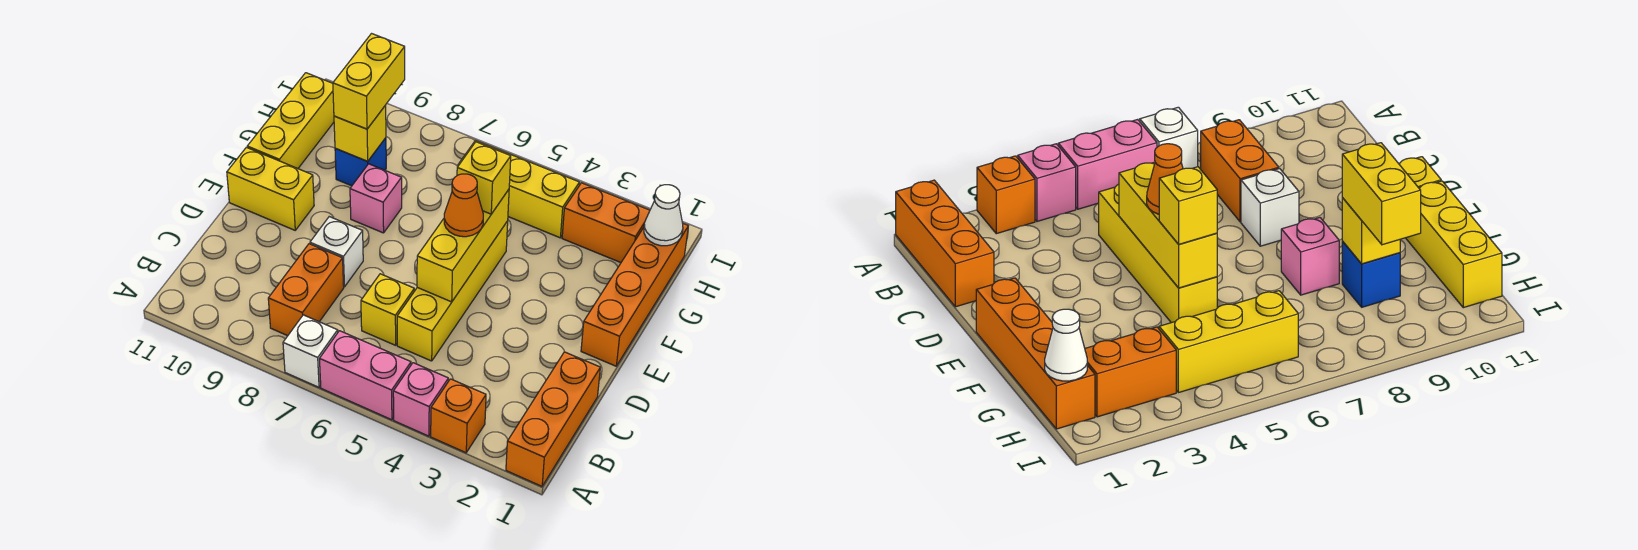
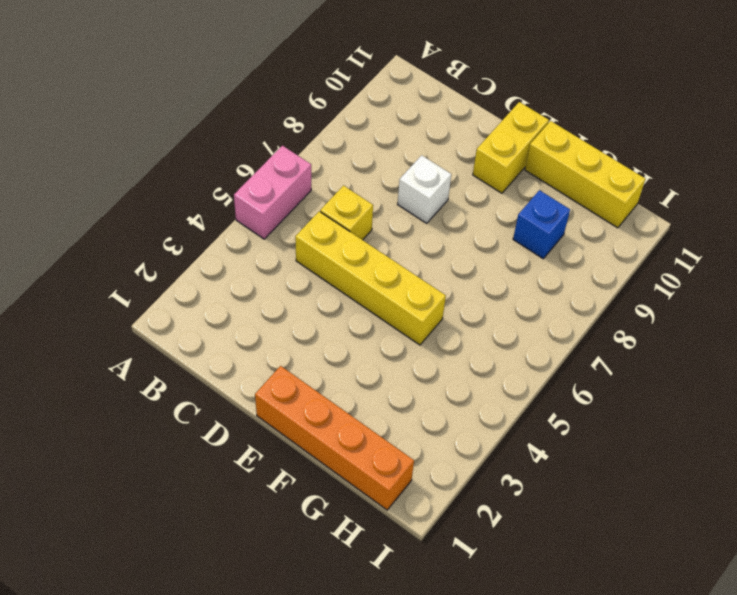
none -> orange brick A1:C1 level 1
none -> orange brick A3 level 1
none -> pink brick A4 level 1

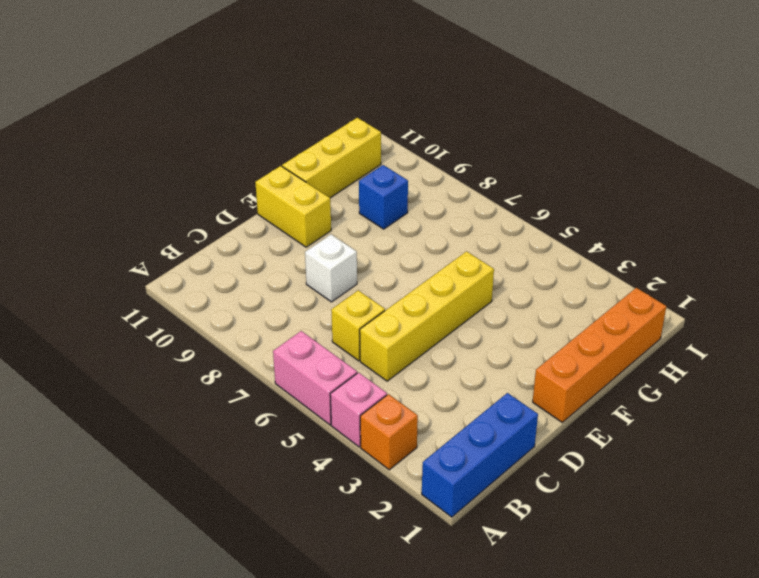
blue brick A1:C1 level 1 -> orange brick A1:C1 level 1
none -> white brick A7 level 1
none -> orange brick B8:C8 level 1
none -> pink brick F8 level 1

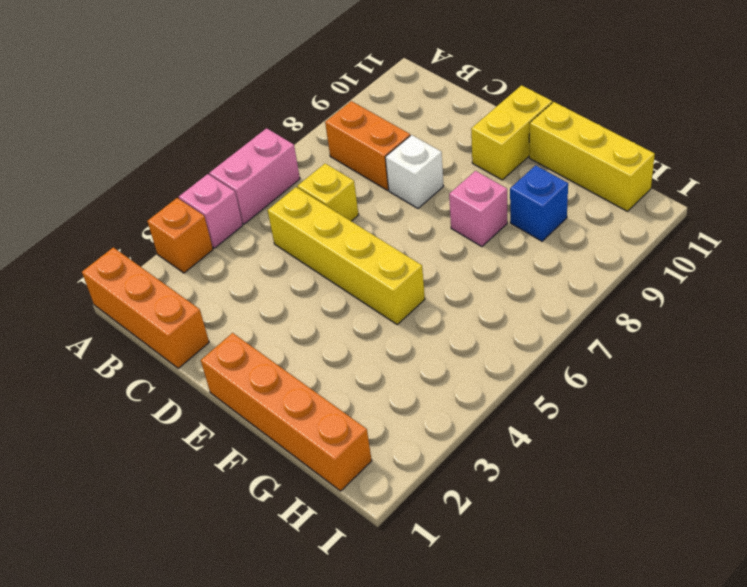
none -> white brick A7 level 1
none -> orange brick H2:H3 level 1
none -> yellow brick H4:H6 level 1

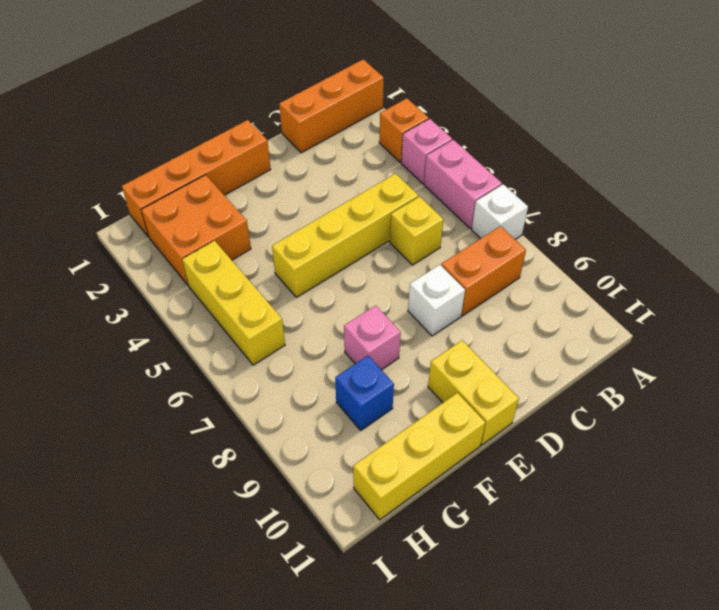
orange brick G2:H3 level 1 -> orange brick H2:H3 level 1
none -> yellow brick D5:F5 level 2
none -> yellow brick G9 level 2
none -> white cone H1 level 2

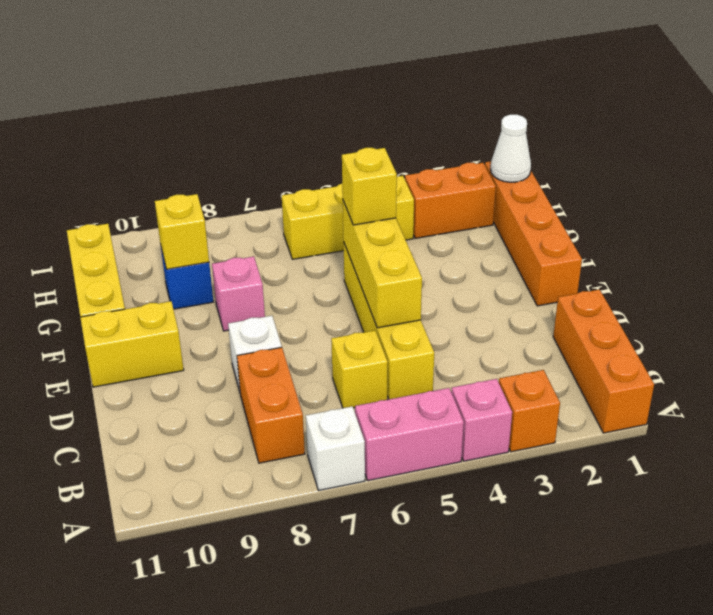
none -> orange cone E5 level 3
none -> yellow brick G9:H9 level 3

